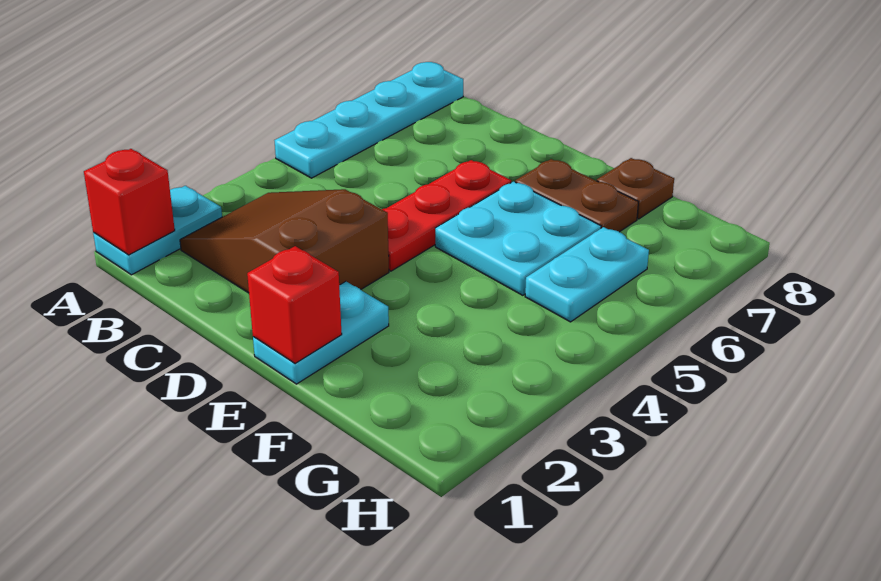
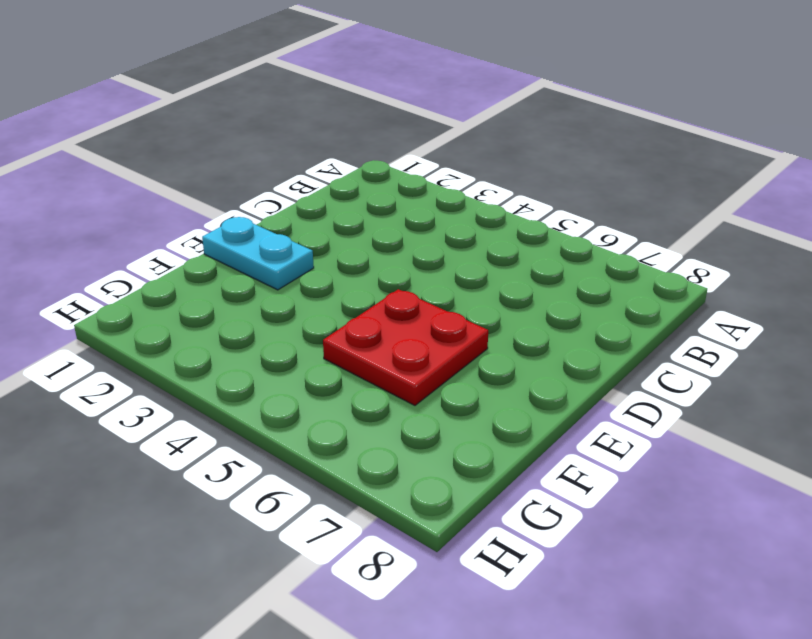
red plate E5:F6 level 1 -> cyan plate E5:F6 level 1
none -> cyan plate A1:A2 level 1
none -> cyan plate A5:A8 level 1

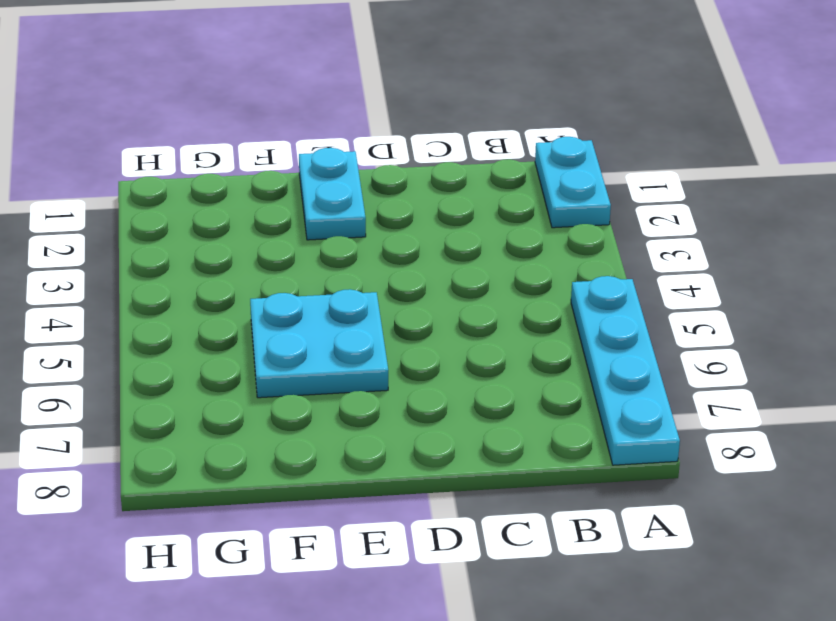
none -> brown slope B2:D3 level 1 top D
none -> red plate D4:D6 level 1

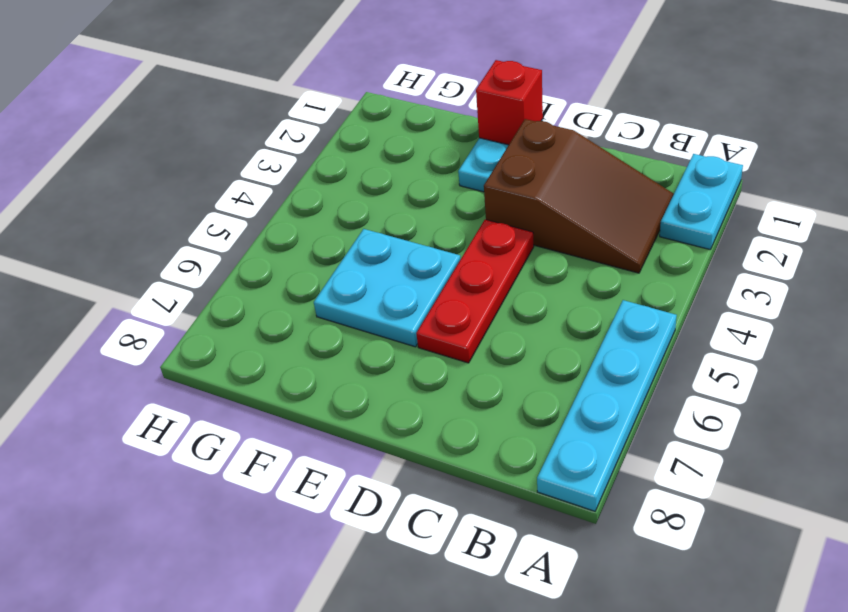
none -> brown plate E7:F7 level 1
none -> brown plate F8 level 1

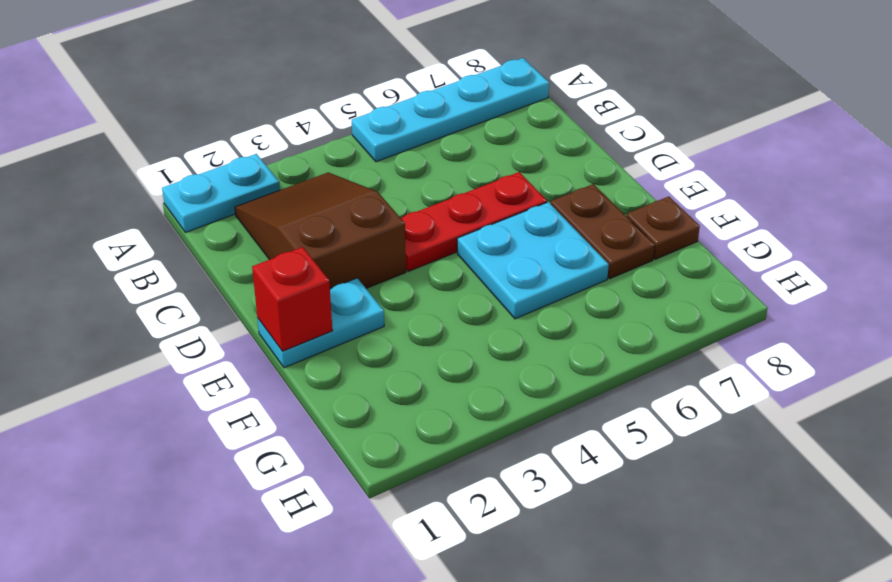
none -> cyan plate G5:G6 level 1
none -> red brick A1 level 2

